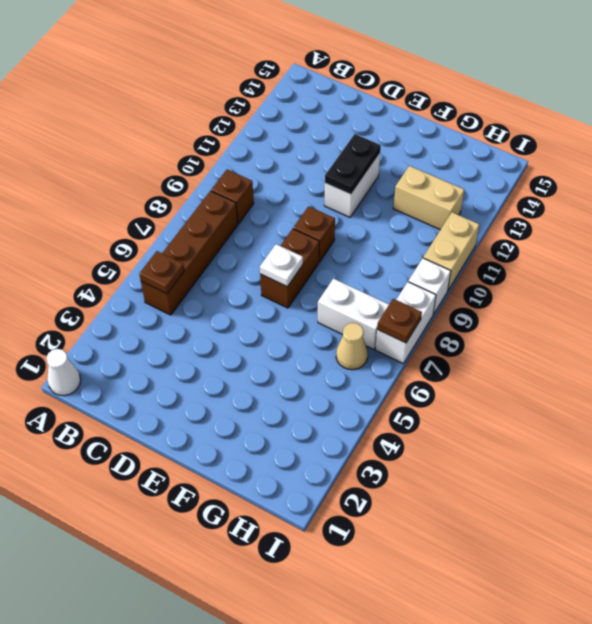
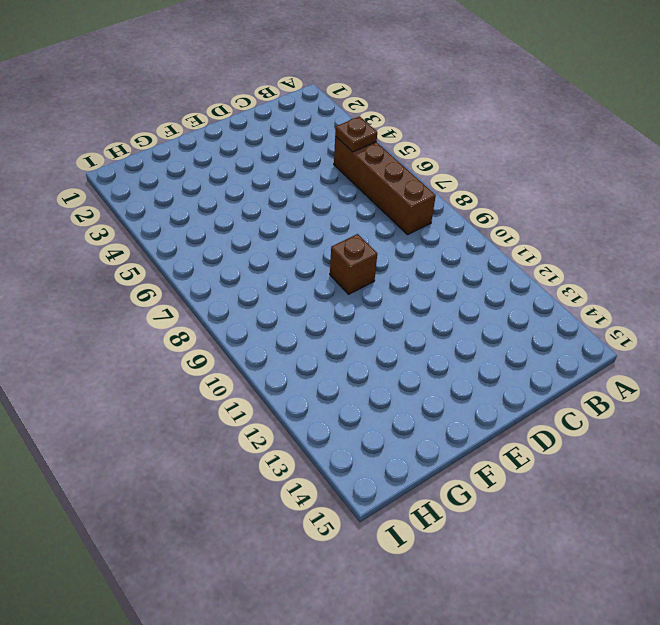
none -> white cone A1 level 1
none -> brown brick B9 level 1
none -> brown brick E7:E8 level 1

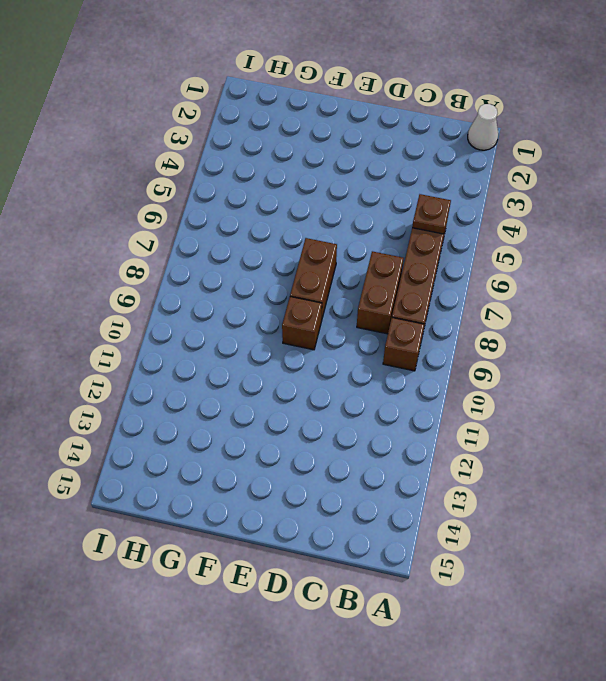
brown brick C7:C8 level 1 -> none
none -> white brick E11:E12 level 1
none -> white brick G7:H7 level 1
none -> tan brick G12:H12 level 1

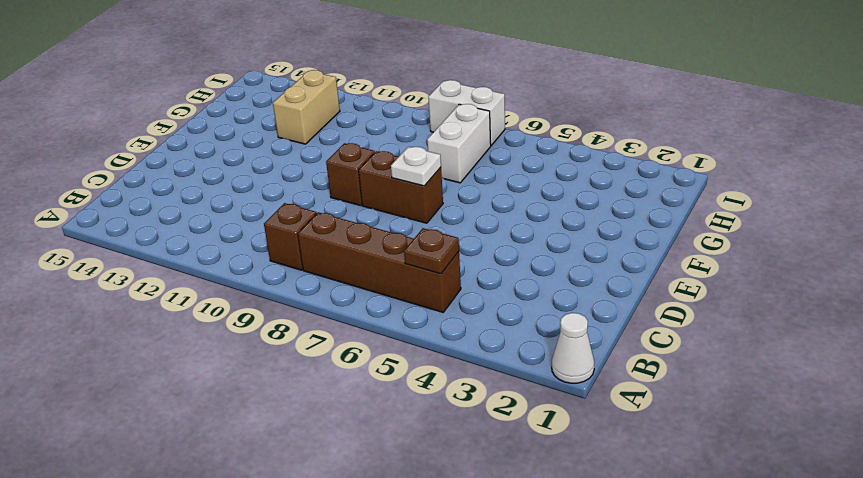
none -> white brick E11:E12 level 1
none -> tan cone H6 level 1
none -> white brick I9 level 1

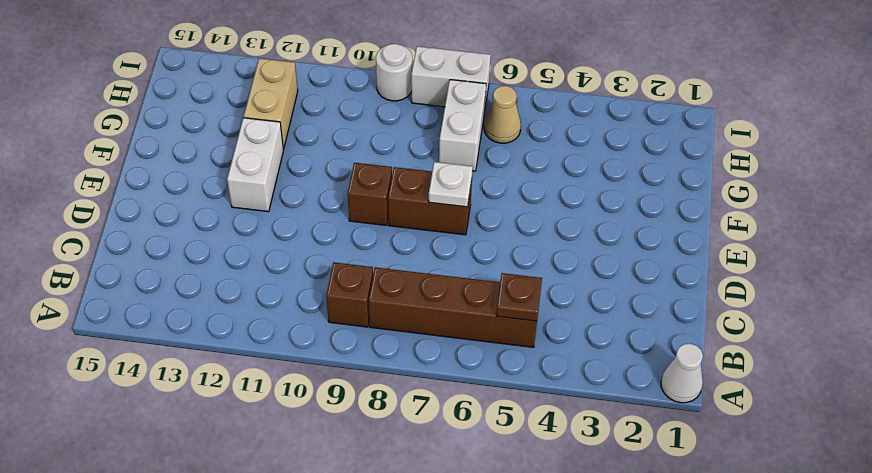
white brick E12:F12 level 1 -> white brick E11:E12 level 1
white round brick I9 level 1 -> white brick I9 level 1
none -> tan brick I10:I11 level 1
none -> black plate E11:E12 level 2
none -> brown plate I7 level 2

